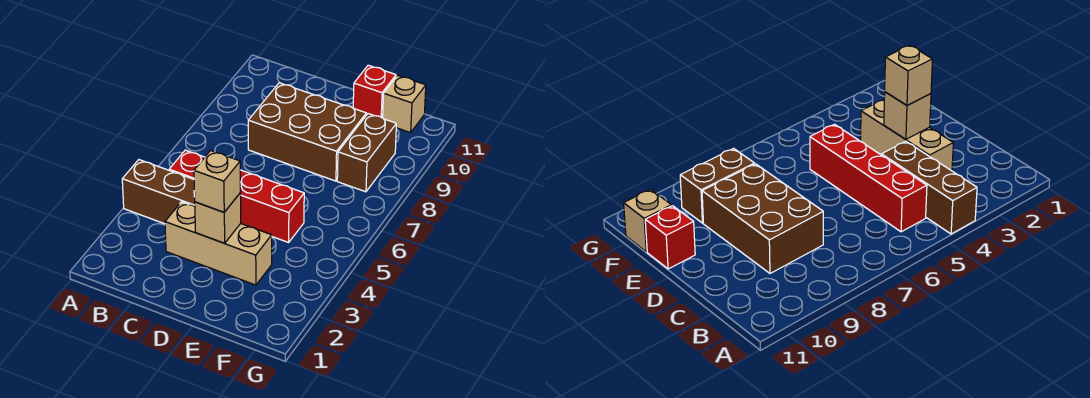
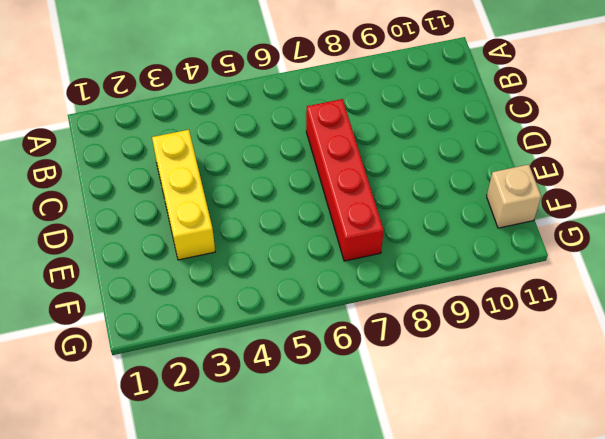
yellow brick C3:E3 level 1 -> tan brick C3:E3 level 1
red brick C7:F7 level 1 -> red brick B5:E5 level 1
none -> brown brick A4:C4 level 1
none -> brown brick C8:E9 level 1

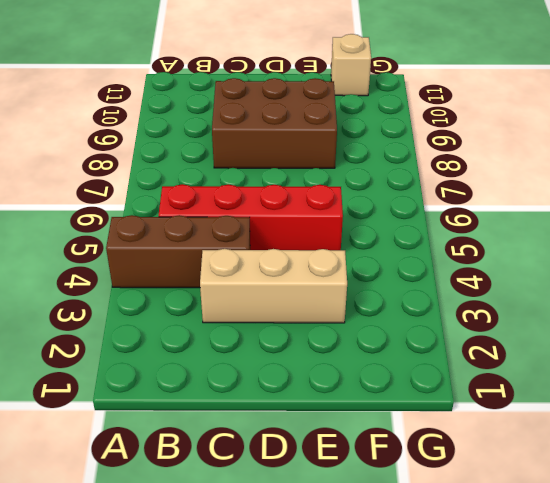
none -> red brick E11 level 1
none -> brown brick F8:F9 level 1

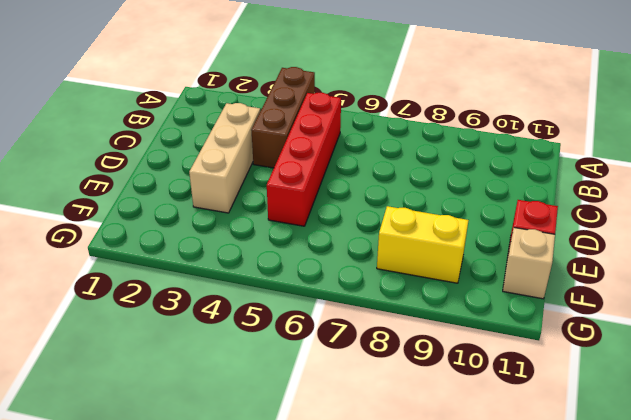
yellow brick F8:F9 level 1 -> brown brick F8:F9 level 1
none -> brown brick C8:E9 level 1
none -> tan brick D3 level 2

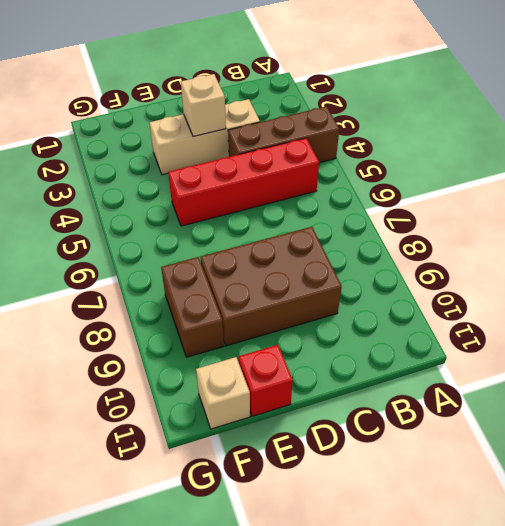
none -> tan brick D3 level 3

